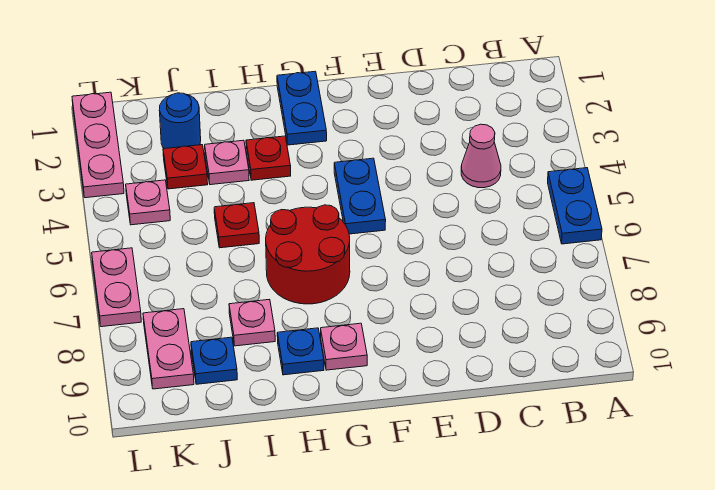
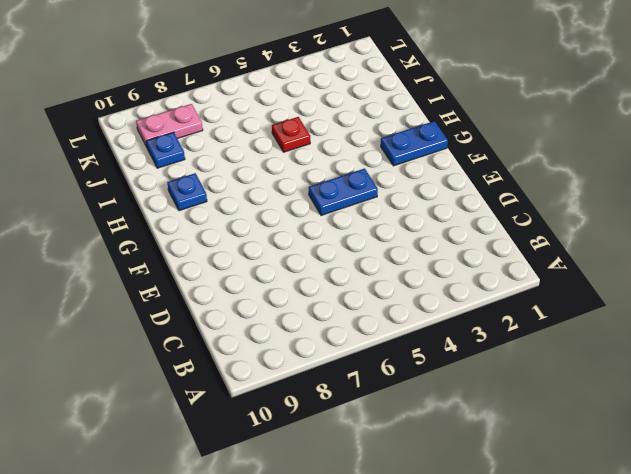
none -> blue plate A5:A6 level 1
none -> pink cone C4 level 1
none -> red round brick G6:H7 level 1

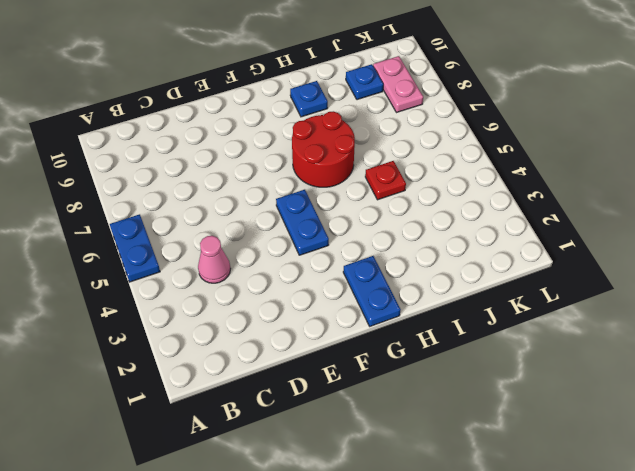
none -> pink plate G9 level 1
none -> red plate H3 level 1
none -> pink plate I3 level 1

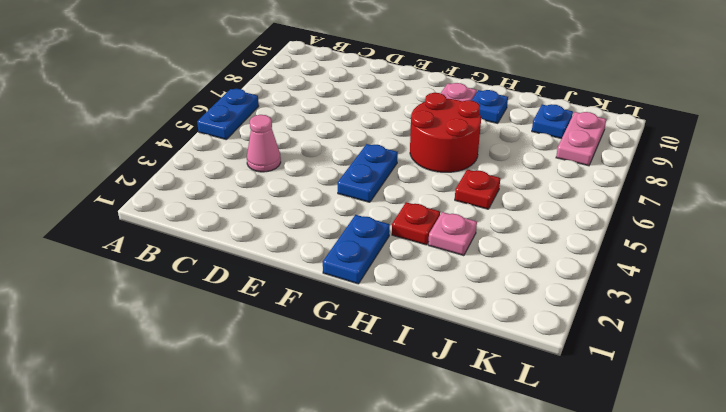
none -> pink plate I8 level 1
none -> blue round brick J2 level 1
none -> red plate J3 level 1

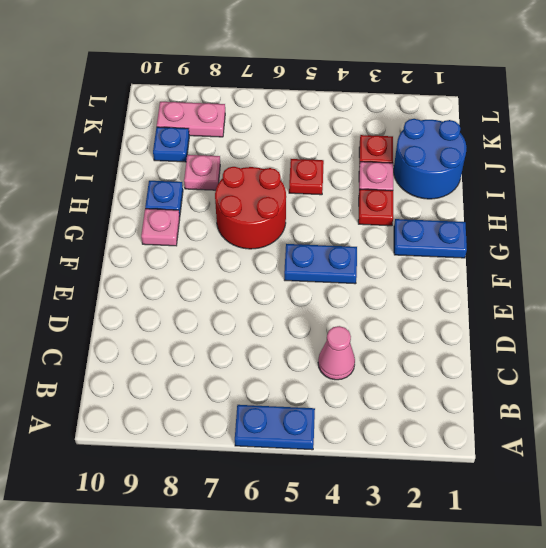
blue round brick I1:J2 level 1 -> blue round brick J2 level 1
none -> pink plate K4 level 1
none -> pink plate L1:L3 level 1
none -> pink plate L6:L7 level 1

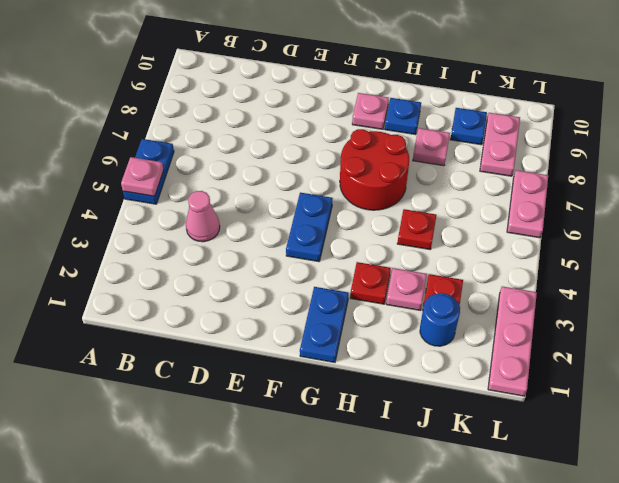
pink plate A5 level 2 -> pink plate K4 level 1

